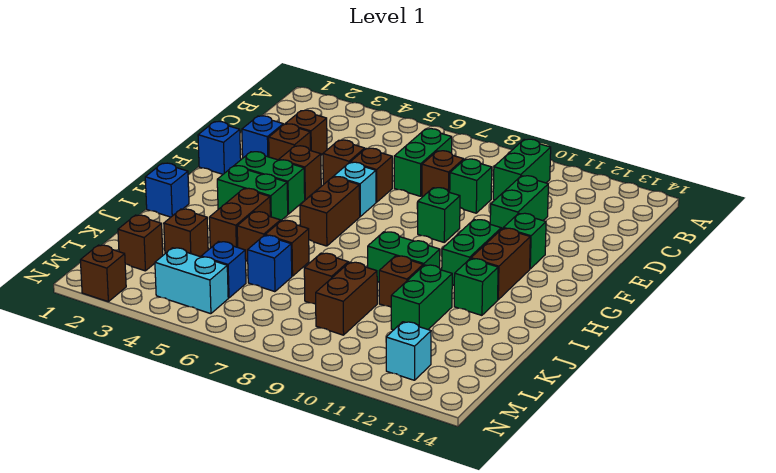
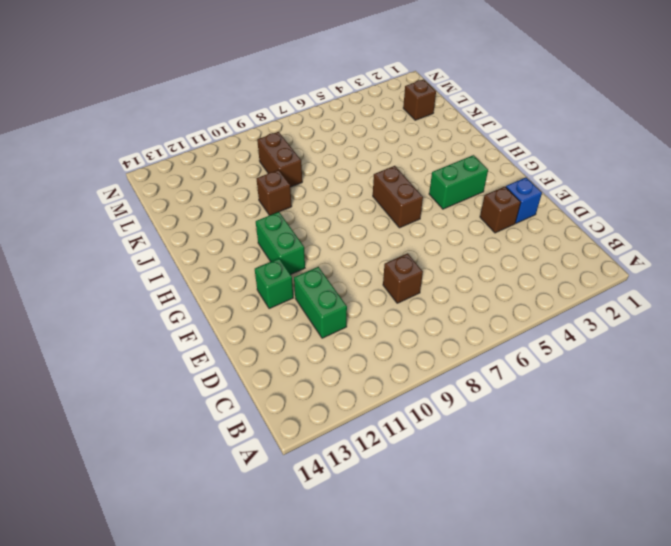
none -> green brick B10:C10 level 1
none -> green brick C7:D7 level 1
none -> brown brick D3 level 1
none -> green brick D9 level 1

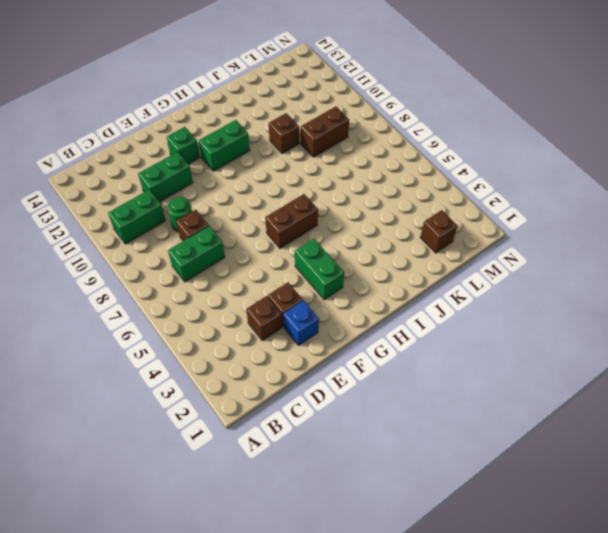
green round brick D9 level 1 -> green brick D9 level 1
none -> brown brick E5 level 1
none -> brown brick E6 level 1
none -> blue brick F1 level 1
none -> brown brick F4 level 1

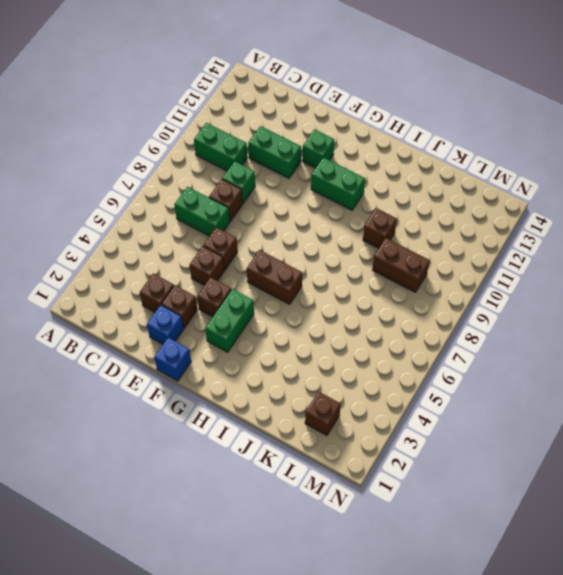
none -> cyan brick F6 level 1
none -> green brick F9 level 1
none -> brown brick G12:H12 level 1
none -> green brick H3:H4 level 1

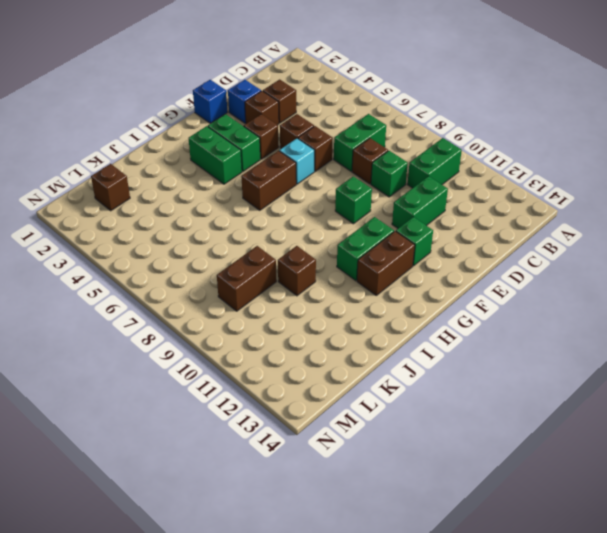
none -> blue brick I1 level 1
none -> brown brick I4:J4 level 1
none -> green brick I9:I10 level 1
none -> green brick I12 level 1

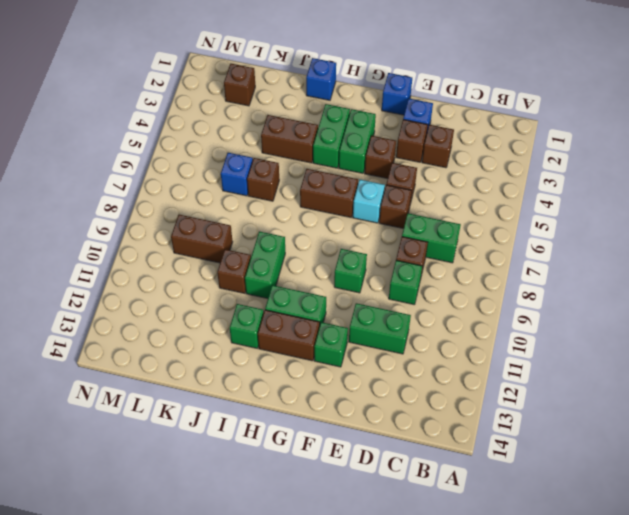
none -> green brick B10:C10 level 1
none -> brown brick J5 level 1
none -> green brick J11:K11 level 1
none -> brown brick K3 level 1

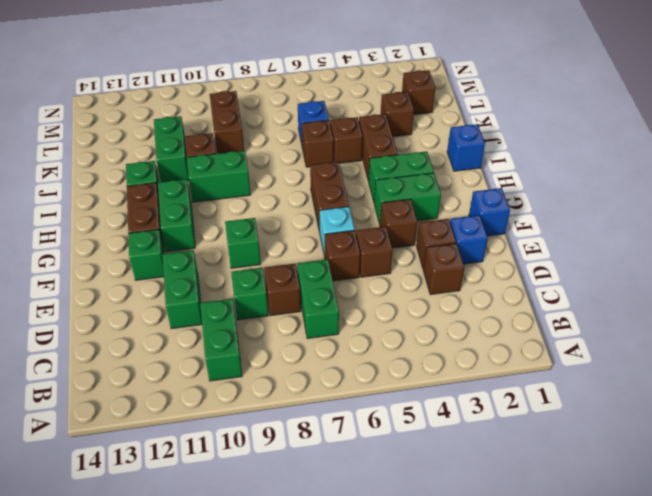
none -> brown brick K8 level 1
none -> blue brick L5 level 1
none -> cyan brick M4:M5 level 1
none -> cyan brick M12 level 1

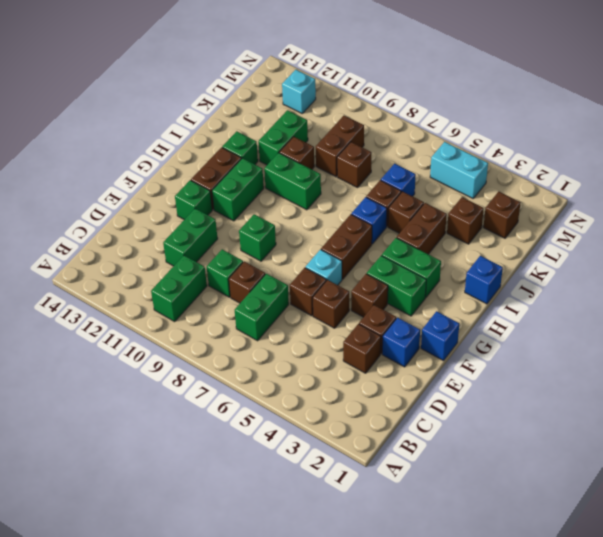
blue brick I6 level 1 -> blue brick L5 level 1
none -> brown brick N2 level 1

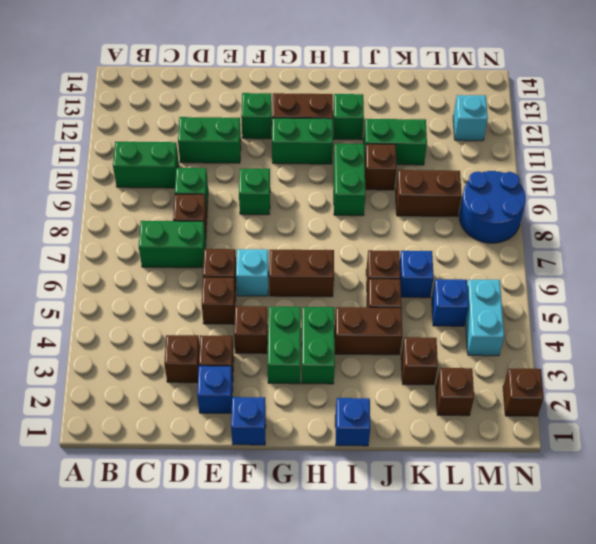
blue round brick M8:N9 level 1 -> none
none -> brown brick K8 level 1

